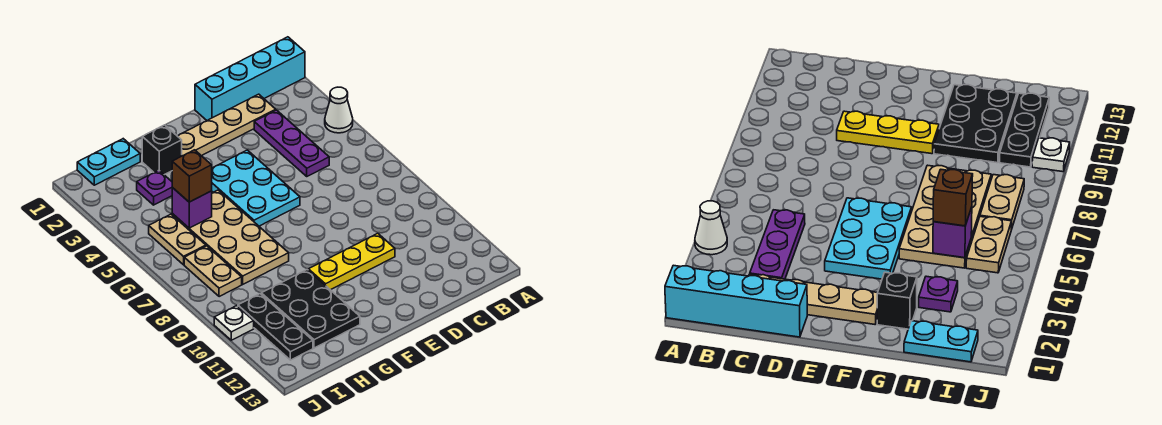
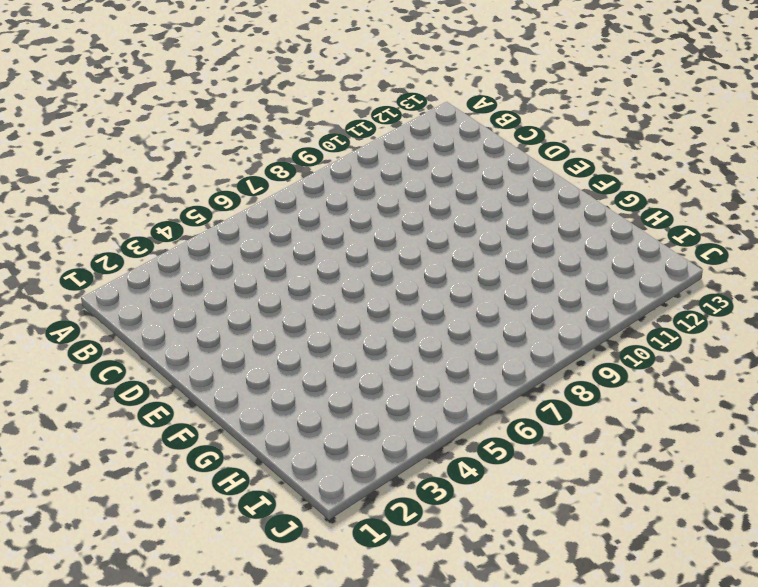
none -> cyan brick A1:D1 level 1
none -> white cone A4 level 1
none -> tan plate C2:F2 level 1

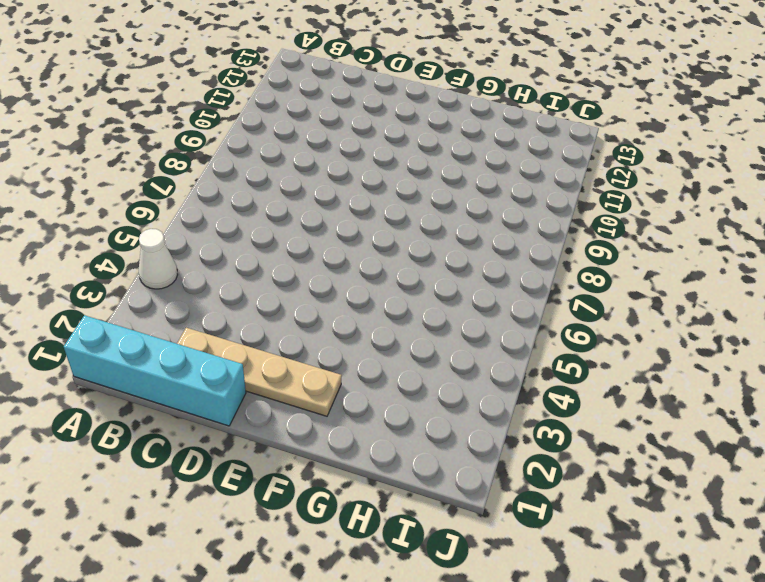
none -> purple plate C3:C5 level 1
none -> yellow plate D10:F10 level 1
none -> cyan plate E4:F6 level 1

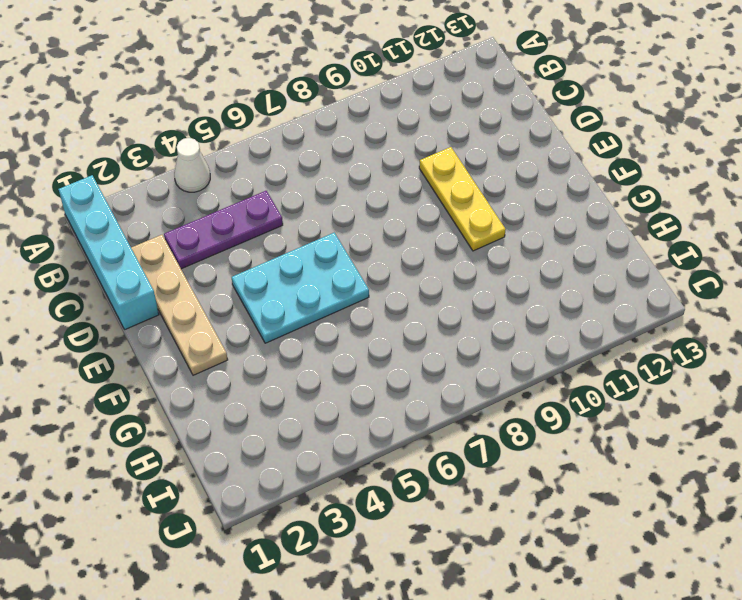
none -> black brick G2 level 1
none -> tan plate G5:H8 level 1
none -> black plate G10:H12 level 1

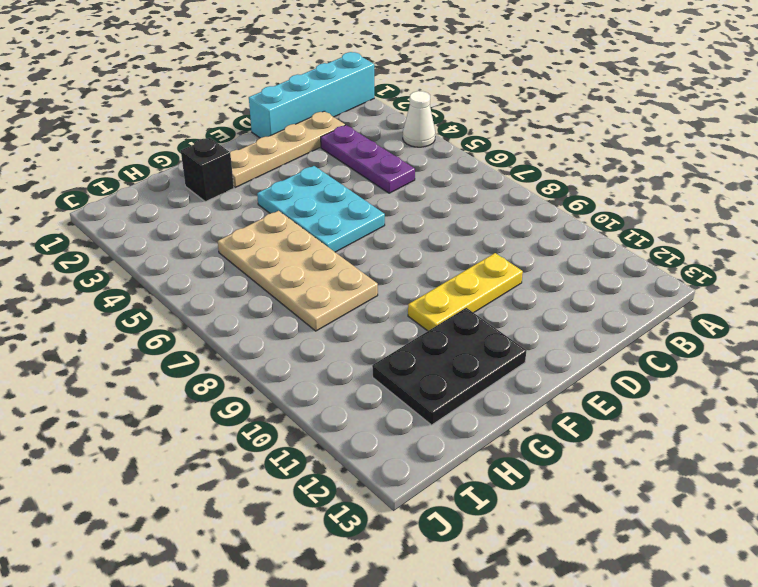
black plate F11:H12 level 1 -> black plate G10:H12 level 1
none -> cyan plate H1:I1 level 1
none -> purple plate H3 level 1
none -> tan plate I5:I6 level 1

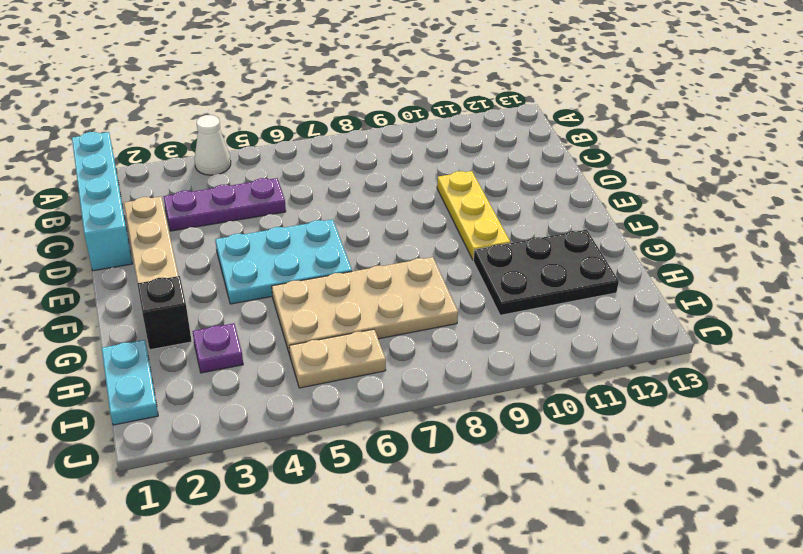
none -> tan plate I7:I8 level 1
none -> black plate I10:I12 level 1
none -> white plate J10 level 1

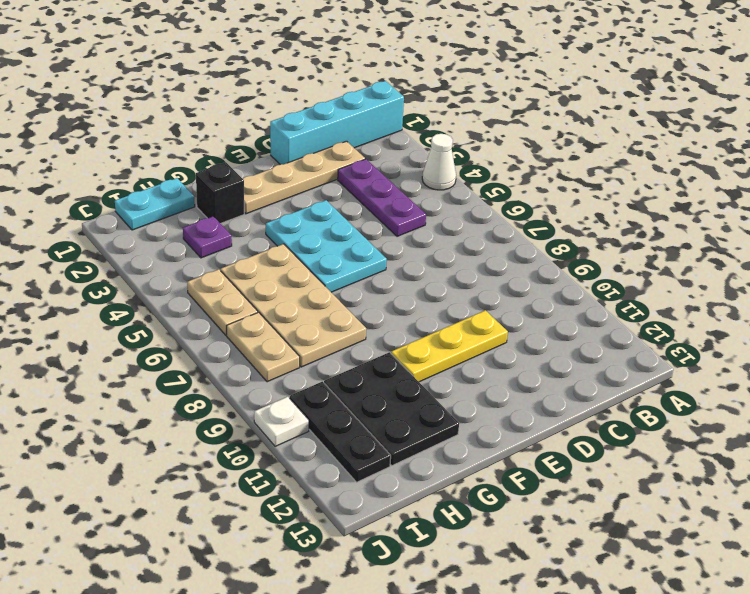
none -> purple brick H5 level 2
none -> brown brick H5 level 3

